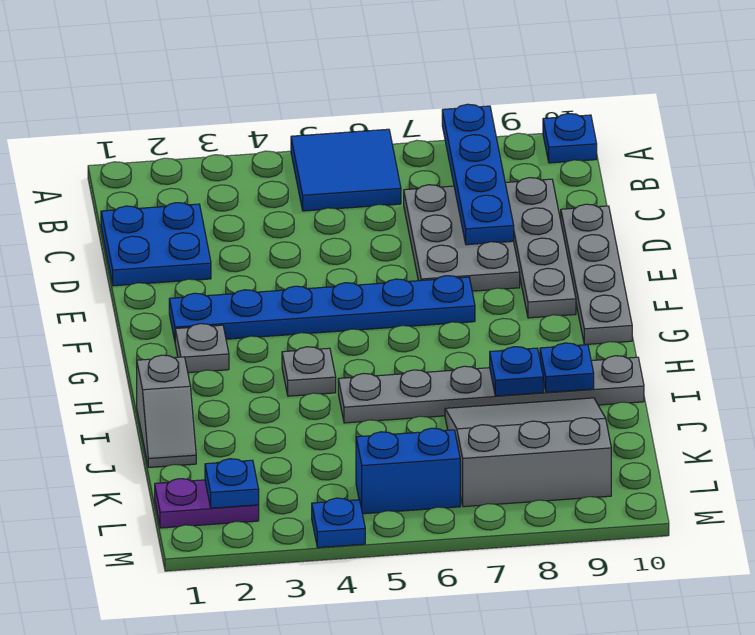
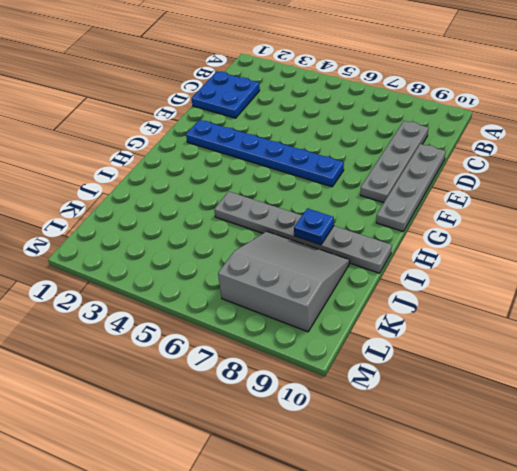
none -> blue tile A5:B6 level 1
none -> blue plate A10 level 1
none -> grey plate C7:E8 level 1

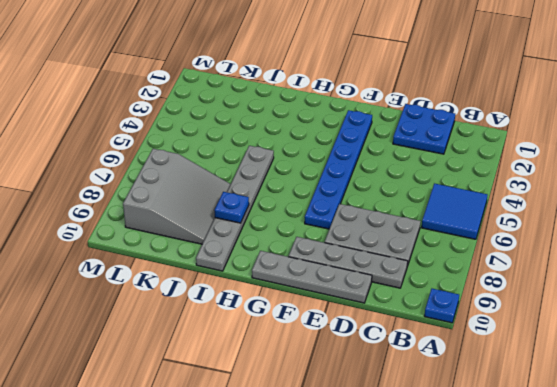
none -> grey plate G2 level 1
none -> grey plate H4 level 1
none -> grey slope I1:J1 level 1 top I

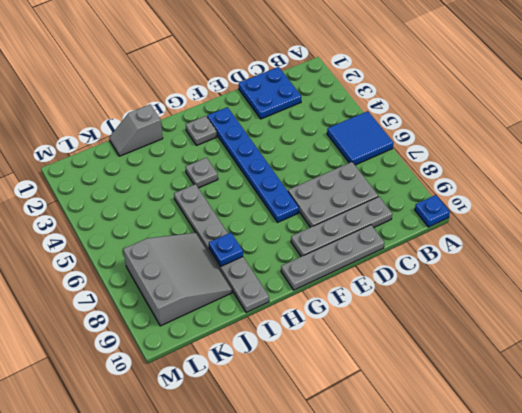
none -> purple plate L1:L2 level 1
none -> blue brick L5:L6 level 1
none -> blue plate M4 level 1

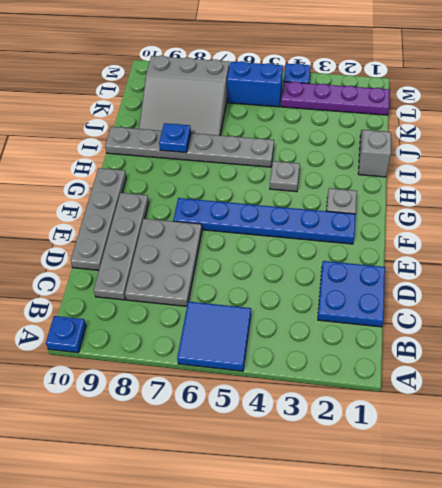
purple plate L1:L4 level 1 -> purple plate L1:L2 level 1
none -> blue plate A8:D8 level 2
none -> blue plate I9 level 2
none -> blue plate L2 level 2

